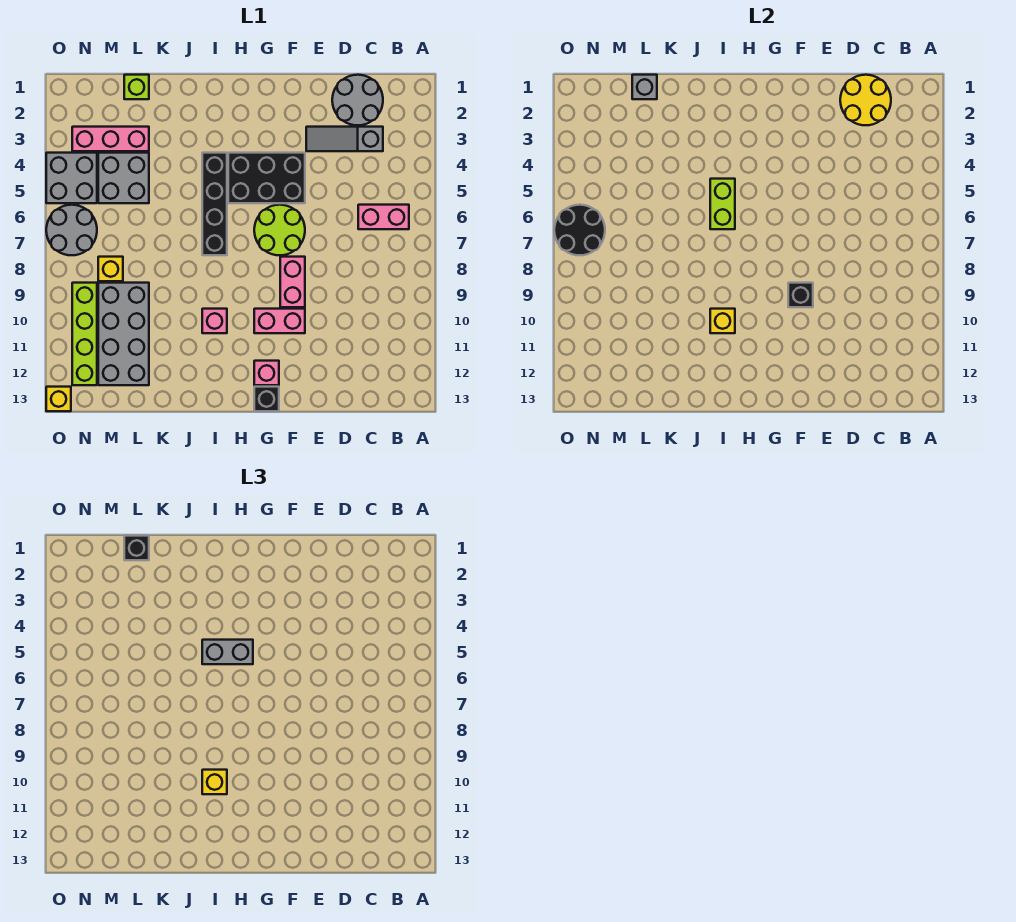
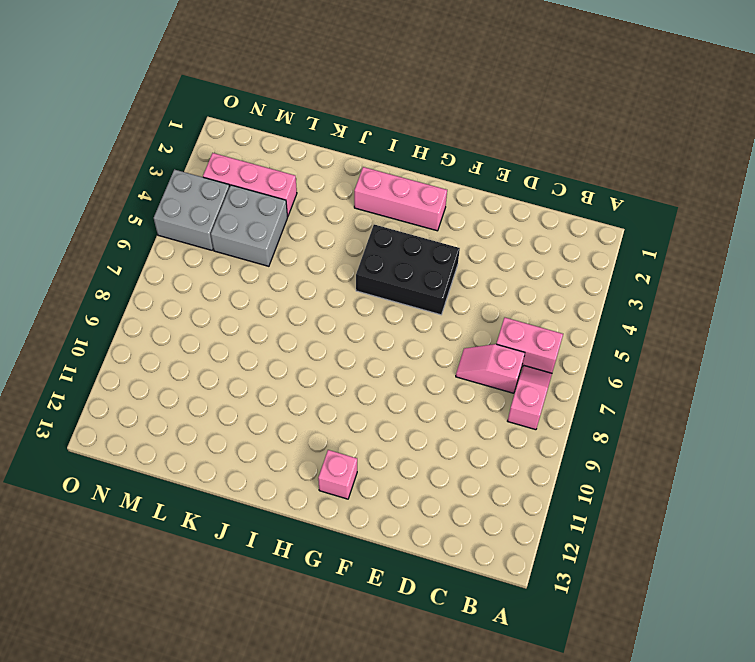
pink slope B7:B8 level 1 top 8 -> none
pink slope C7:D7 level 1 top C -> none
pink brick G2:I2 level 1 -> none
none -> grey round brick C1:D2 level 1
none -> grey slope C3:E3 level 1 top C
none -> lime round brick F6:G7 level 1

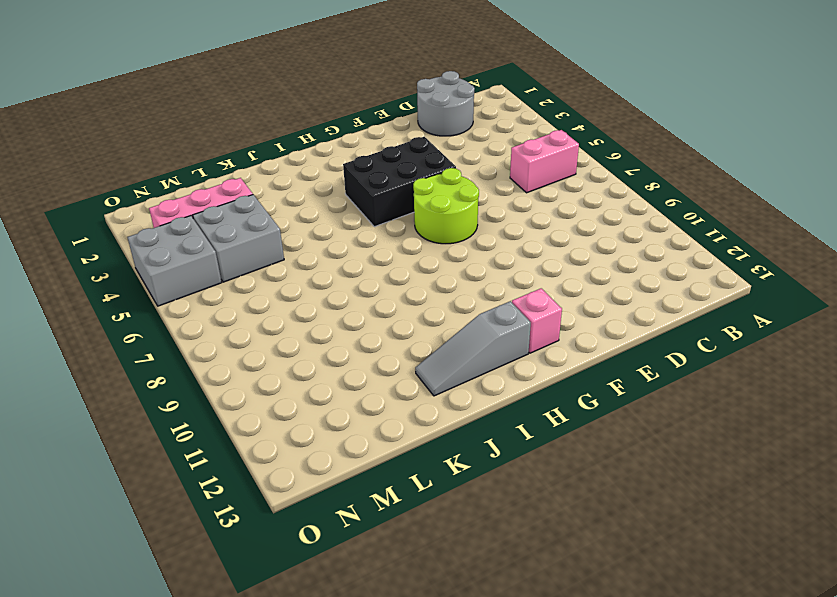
grey slope H12:J12 level 1 top H -> grey slope C3:E3 level 1 top C
none -> pink brick F8:F9 level 1
none -> pink brick F10:G10 level 1
none -> black brick G13 level 1

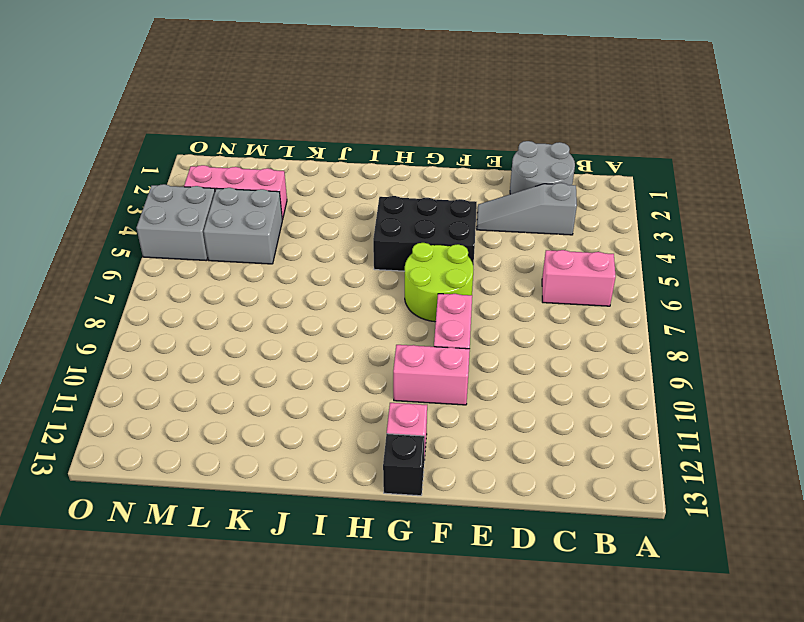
none -> black brick I4:I7 level 1
none -> pink brick I10 level 1
none -> lime brick L1 level 1

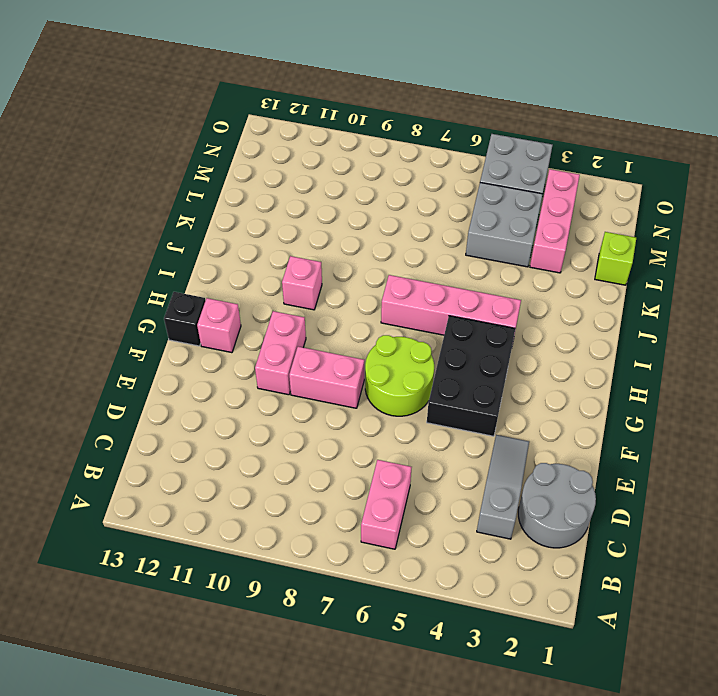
pink brick I4:I7 level 1 -> black brick I4:I7 level 1
none -> grey brick L9:M12 level 1
none -> yellow brick M8 level 1
none -> grey round brick N6:O7 level 1

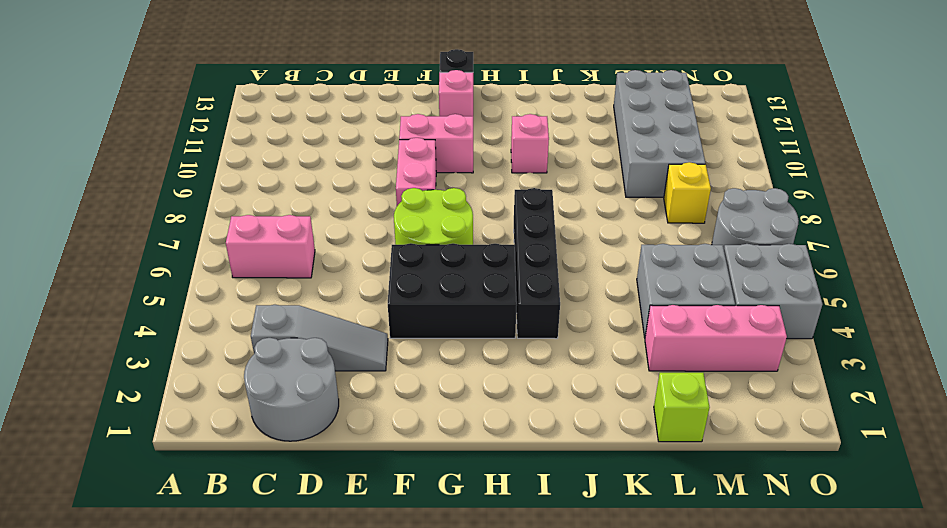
none -> lime brick N9:N12 level 1
none -> yellow brick O13 level 1
none -> yellow round brick C1:D2 level 2

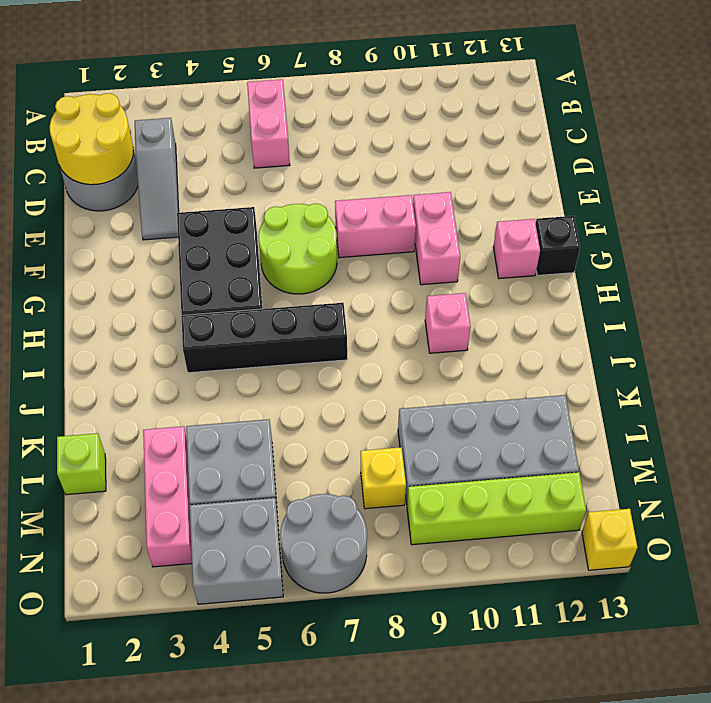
none -> black brick F9 level 2
none -> lime brick I5:I6 level 2
none -> yellow brick I10 level 2

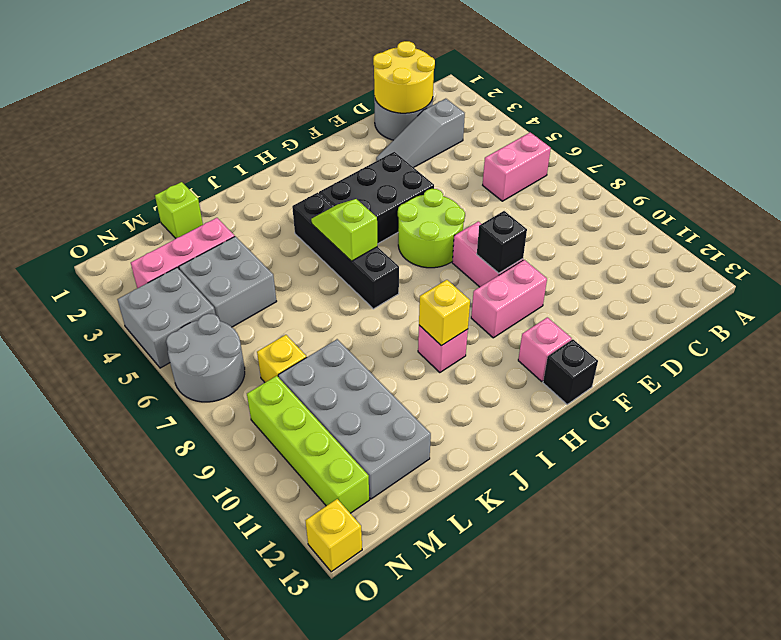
lime slope I5:I6 level 2 top 6 -> lime brick I5:I6 level 2
none -> grey brick L1 level 2
none -> black round brick N6:O7 level 2
none -> grey brick H5:I5 level 3

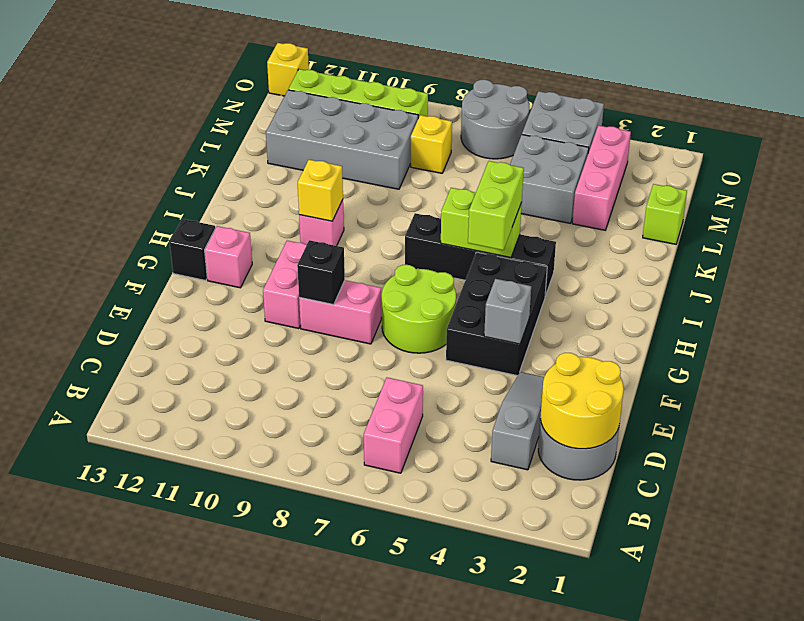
grey brick F4 level 2 -> grey brick L1 level 2
lime brick H5:I5 level 3 -> grey brick H5:I5 level 3
none -> black round brick N6:O7 level 2
none -> yellow brick I10 level 3
none -> black brick L1 level 3

